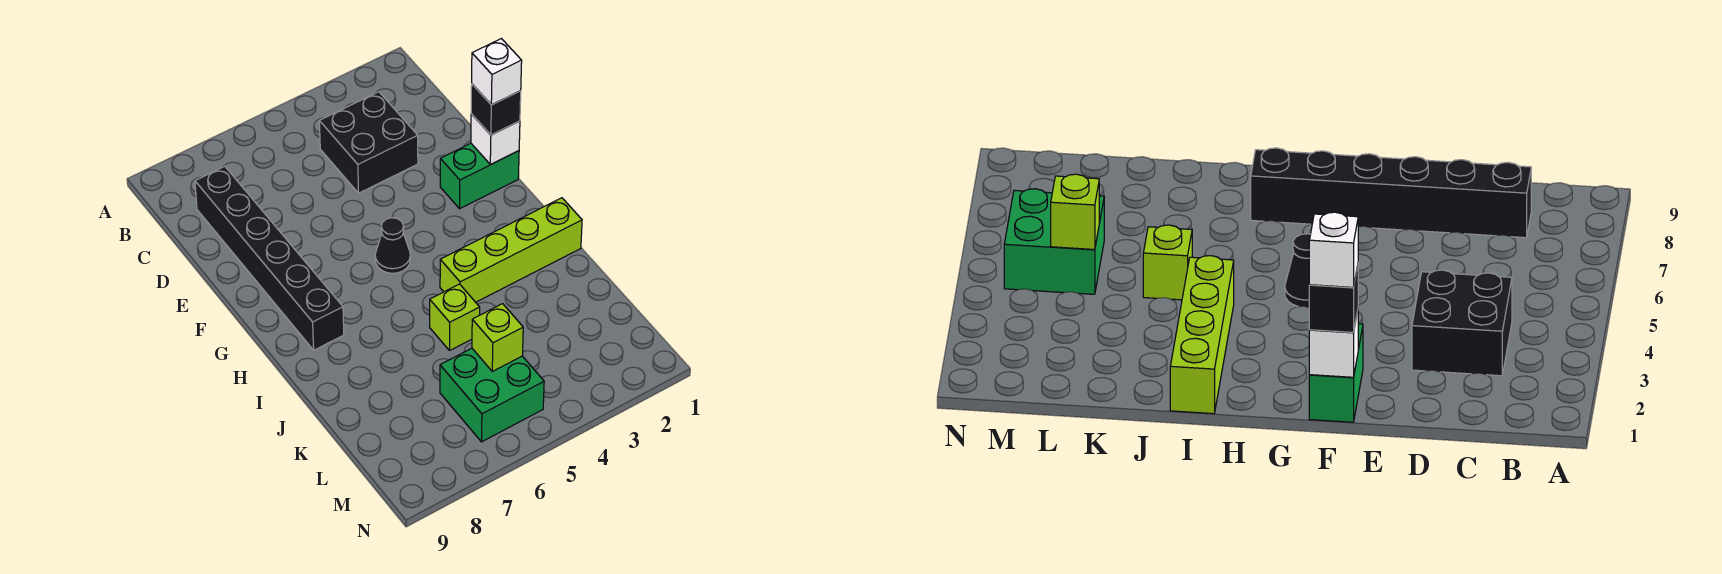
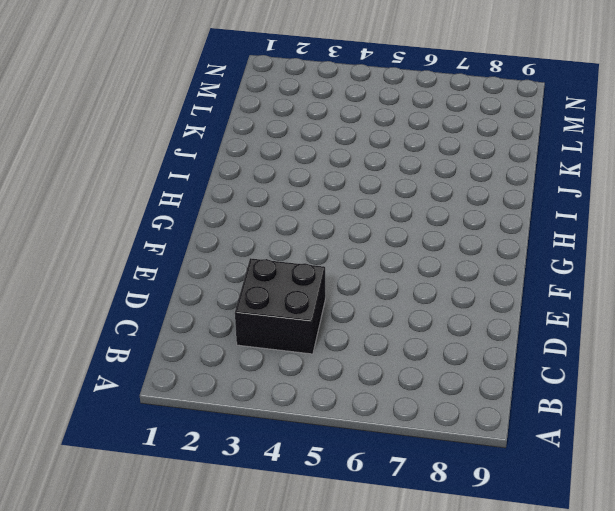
none -> black brick C8:H8 level 1
none -> green brick F1:F2 level 1

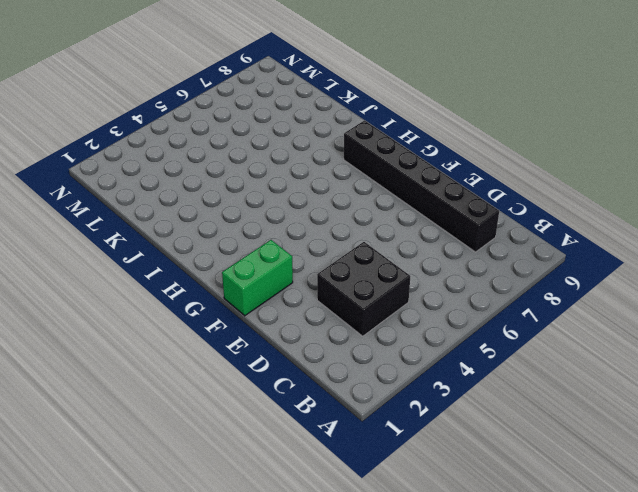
none -> black cone G5 level 1
none -> lime brick I1:I4 level 1

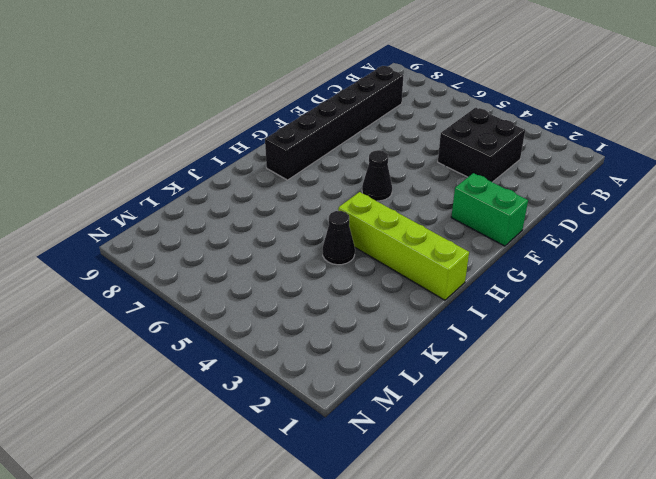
black cone J4 level 1 -> none
none -> lime brick J5 level 1
none -> green brick L5:M6 level 1

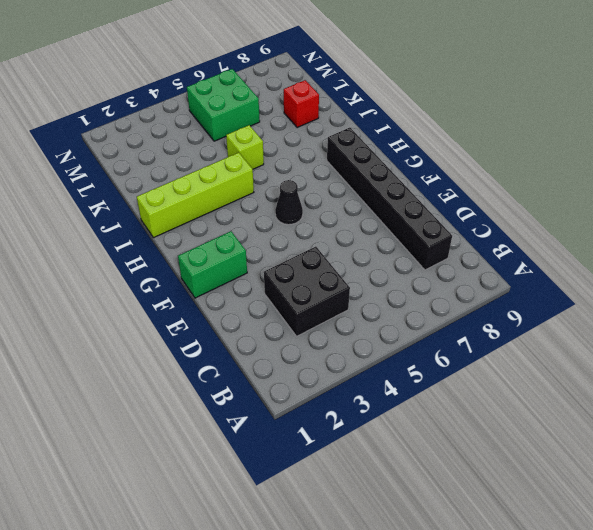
red brick K8 level 1 -> none
none -> white brick F1 level 2
none -> lime brick L5 level 2

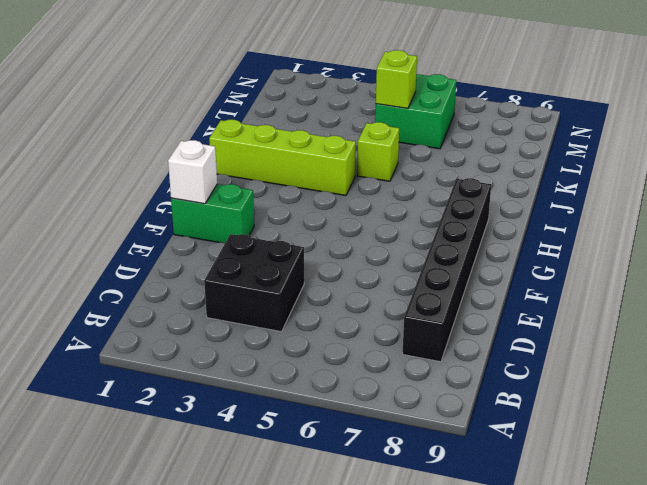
none -> black cone G5 level 1
none -> black brick F1 level 3

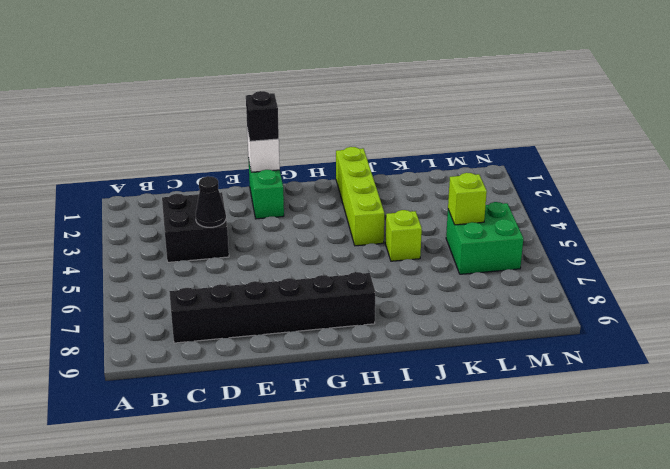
black cone D4 level 2 -> black cone G5 level 1
none -> white brick F1 level 4

